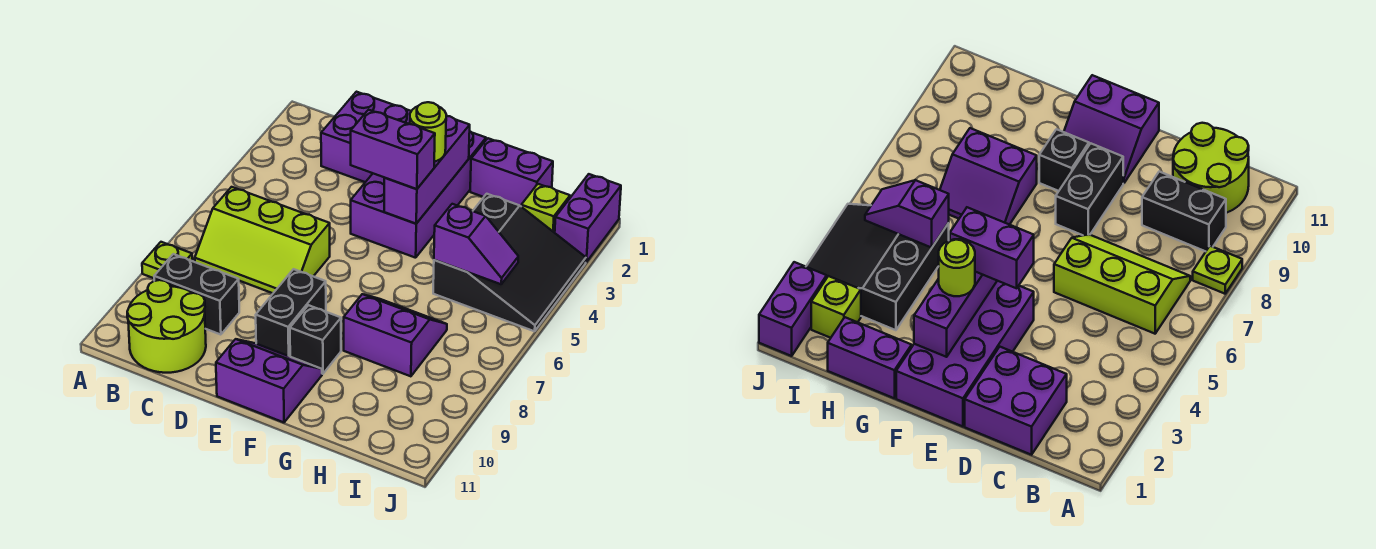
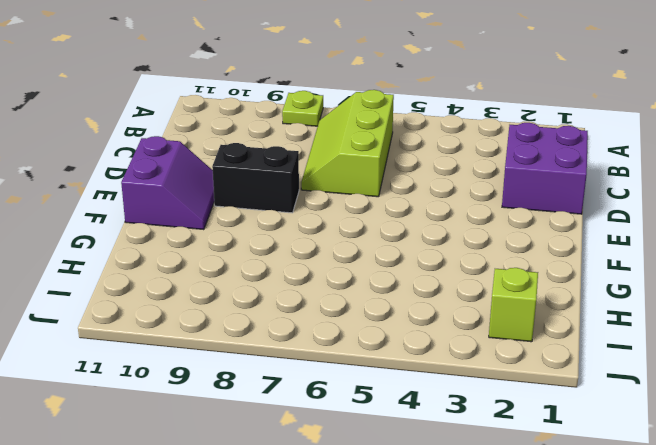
none -> black brick B9:C9 level 1
none -> lime round brick B10:C11 level 1
none -> purple brick E1:F4 level 1

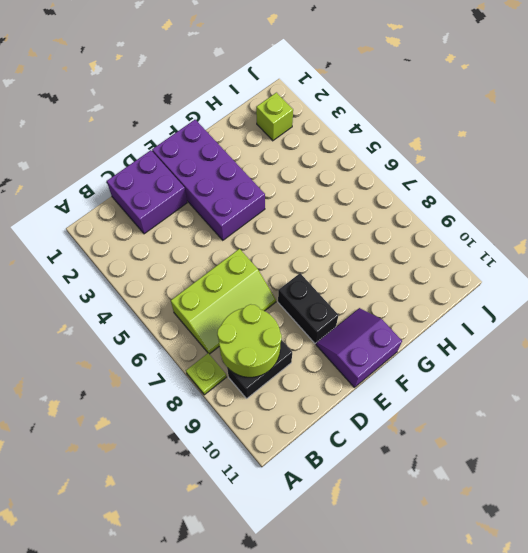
lime round brick B8:C9 level 2 -> lime round brick B10:C11 level 1
none -> black brick F9 level 1
none -> purple brick G1:H1 level 1
none -> purple slope G7:H8 level 1 top 8

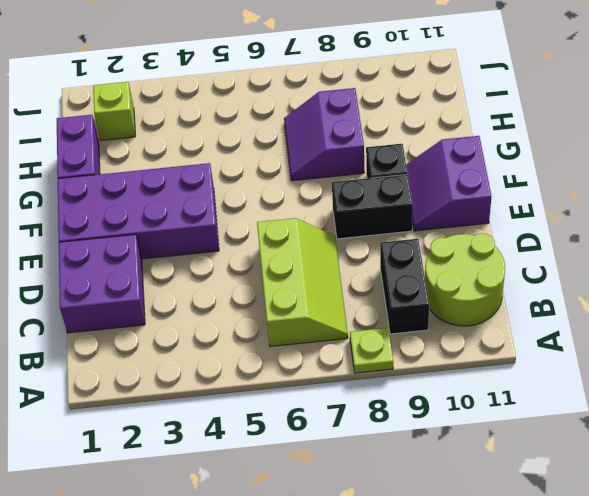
none -> black slope H3:J5 level 1 top H
none -> purple brick J1:J2 level 1
none -> purple brick F2:F4 level 2

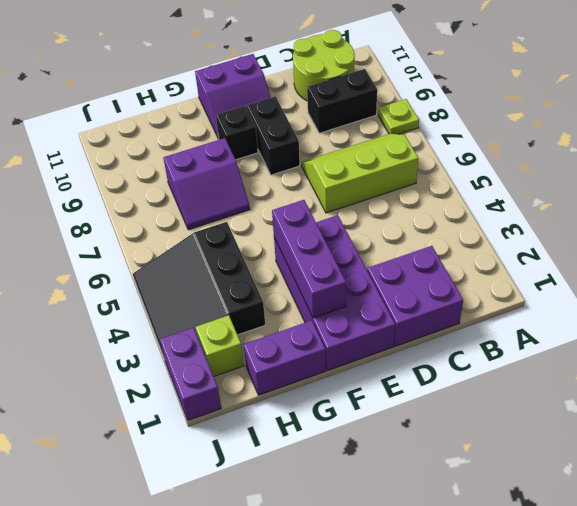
none -> purple slope H5:I5 level 2 top H
none -> purple brick E4:F4 level 3
none -> lime round brick F3 level 3

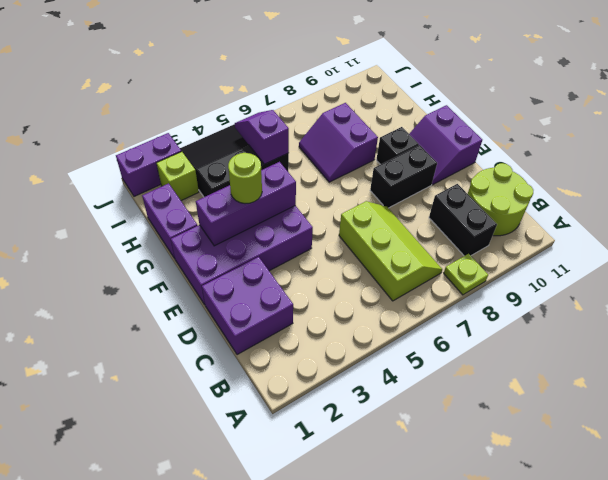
none -> purple brick E4:F4 level 3

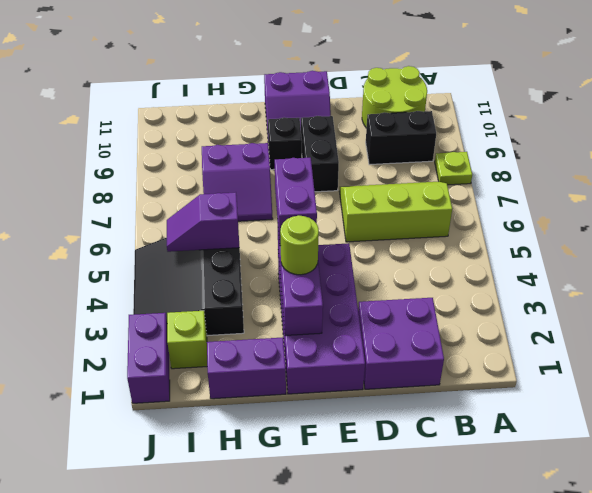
purple brick F4:F5 level 3 -> purple brick E4:F4 level 3

